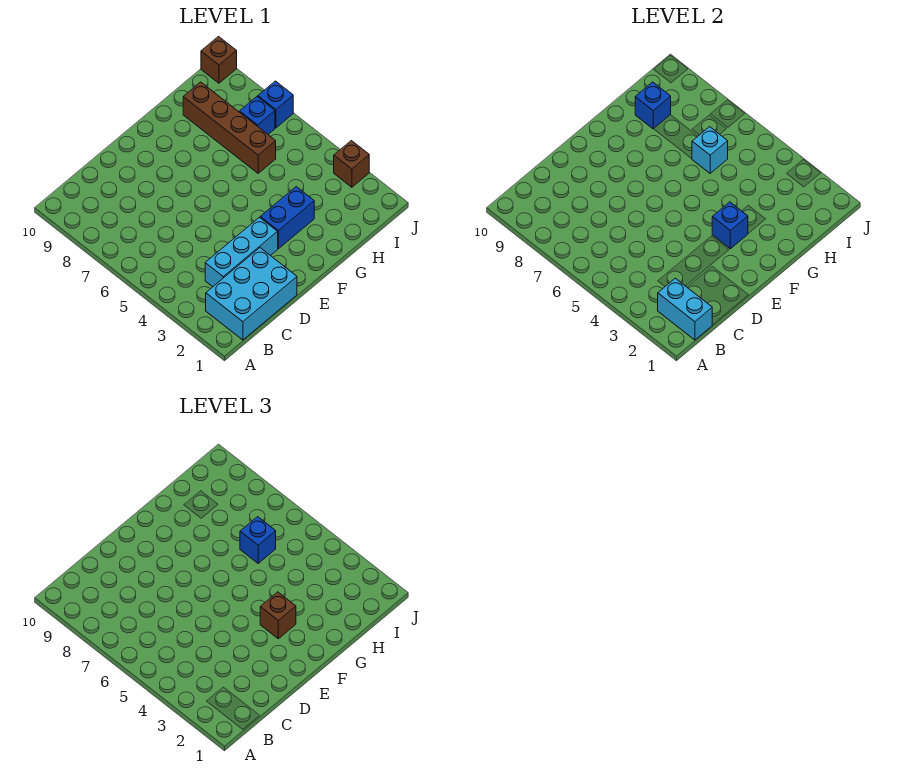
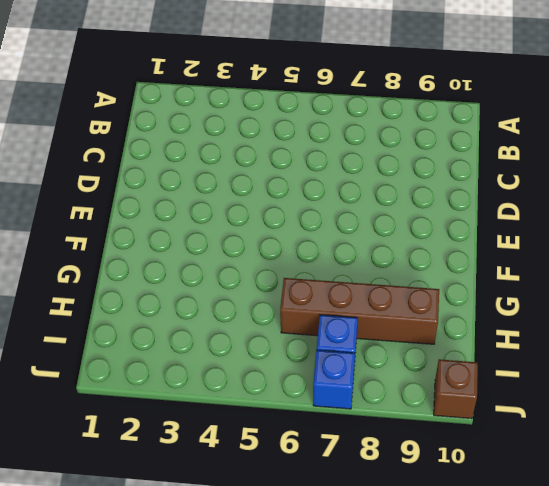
none -> cyan brick B1:D2 level 1
none -> cyan brick C3:E3 level 1
none -> blue brick F3:G3 level 1

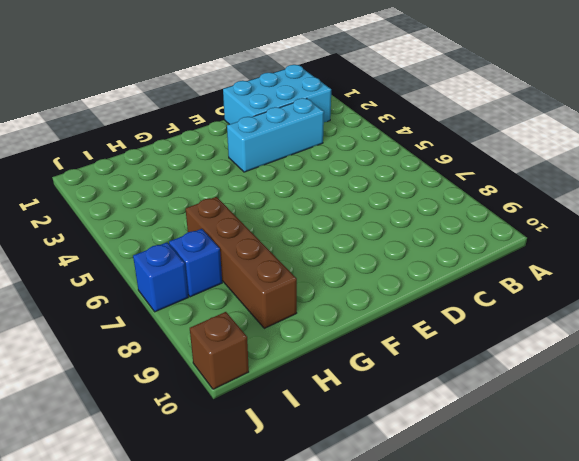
none -> blue brick F3:G3 level 1
none -> brown brick J3 level 1
none -> cyan brick B1:B2 level 2

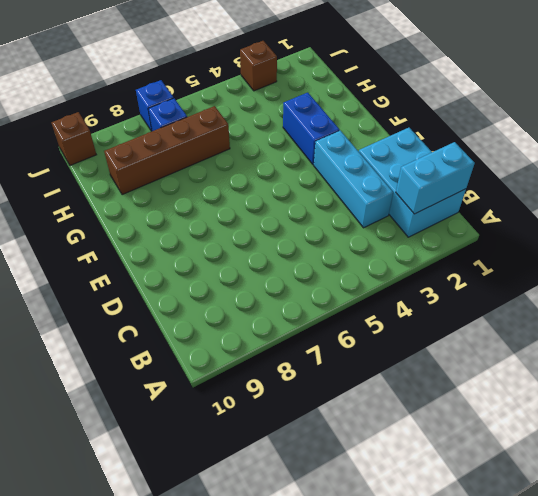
none -> blue brick F3 level 2
none -> cyan brick H6 level 2
none -> blue brick H9 level 2

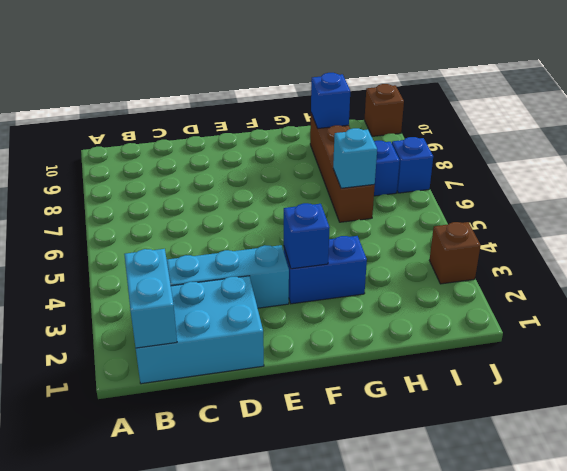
none -> brown brick F3 level 3
none -> blue brick H6 level 3

